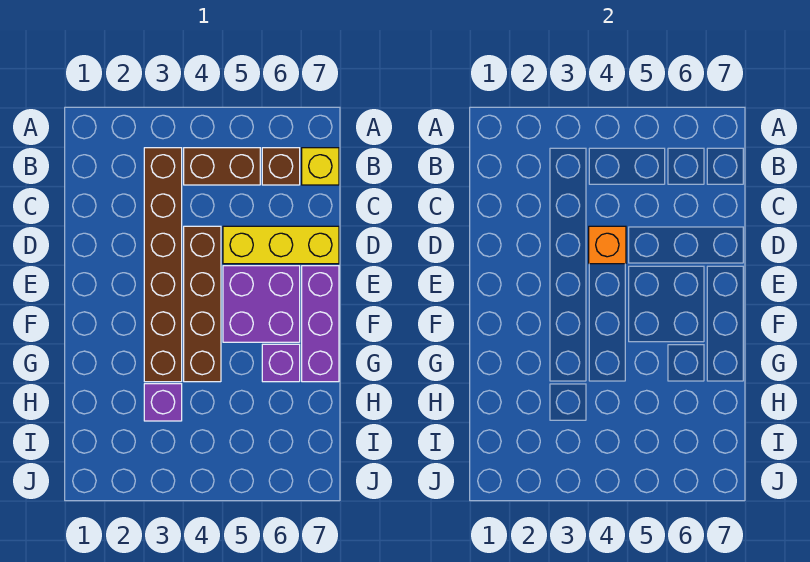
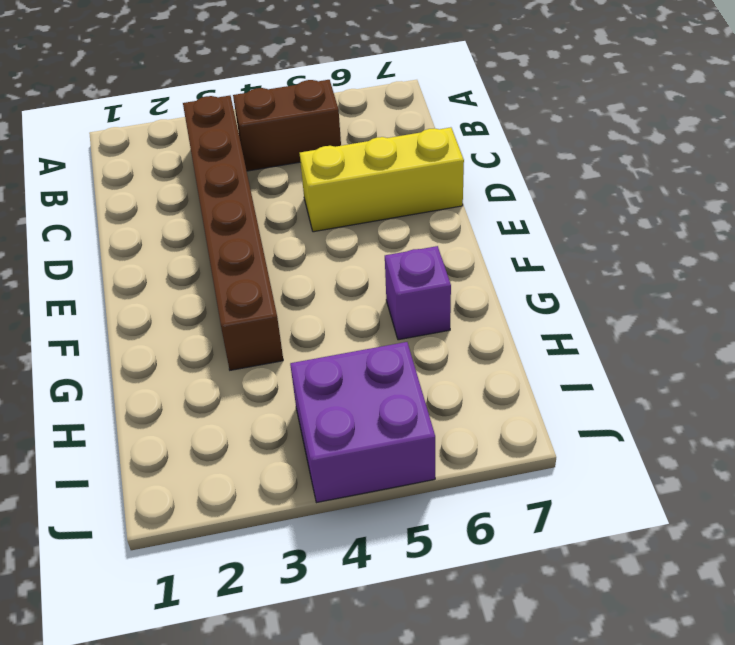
purple brick I4:J5 level 1 -> purple brick E5:F6 level 1
none -> brown brick B6 level 1
none -> yellow brick B7 level 1

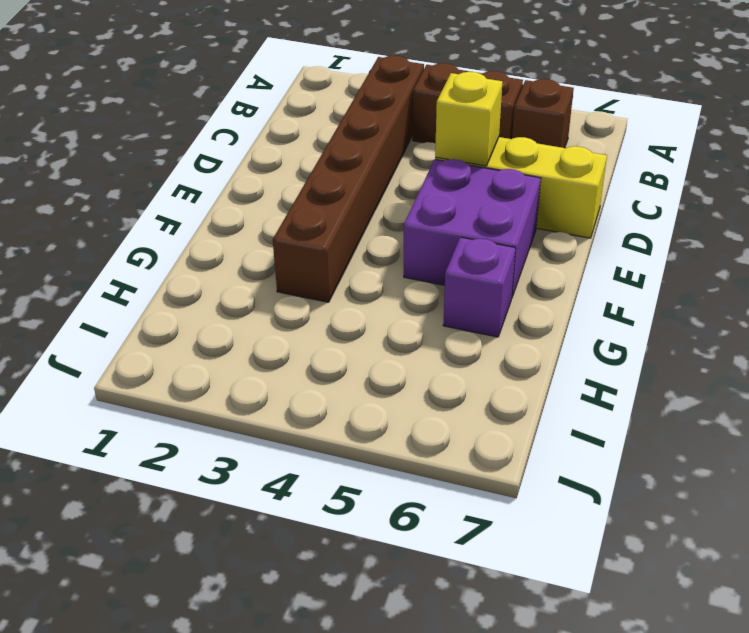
yellow brick D5 level 2 -> yellow brick B7 level 1
none -> brown brick D4:G4 level 1
none -> purple brick E7:G7 level 1

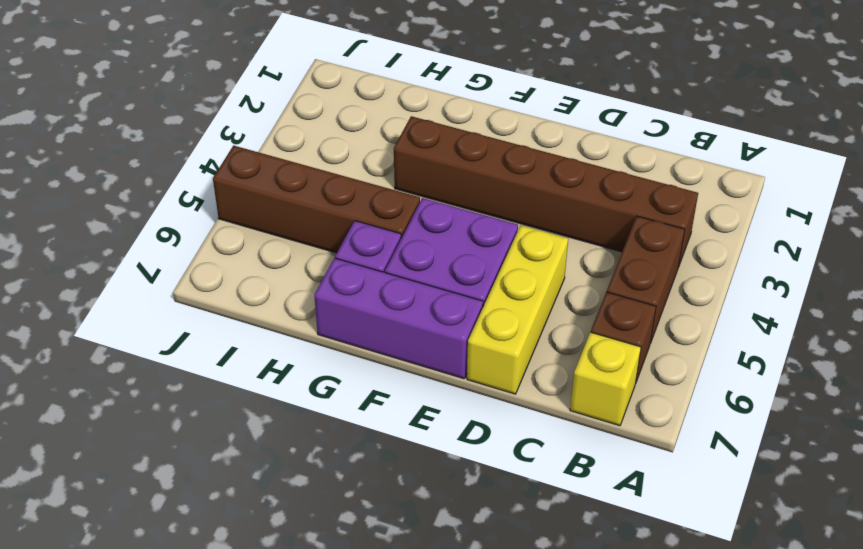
brown brick G5:J5 level 1 -> brown brick D4:G4 level 1
none -> purple brick H3 level 1
none -> orange brick D4 level 2

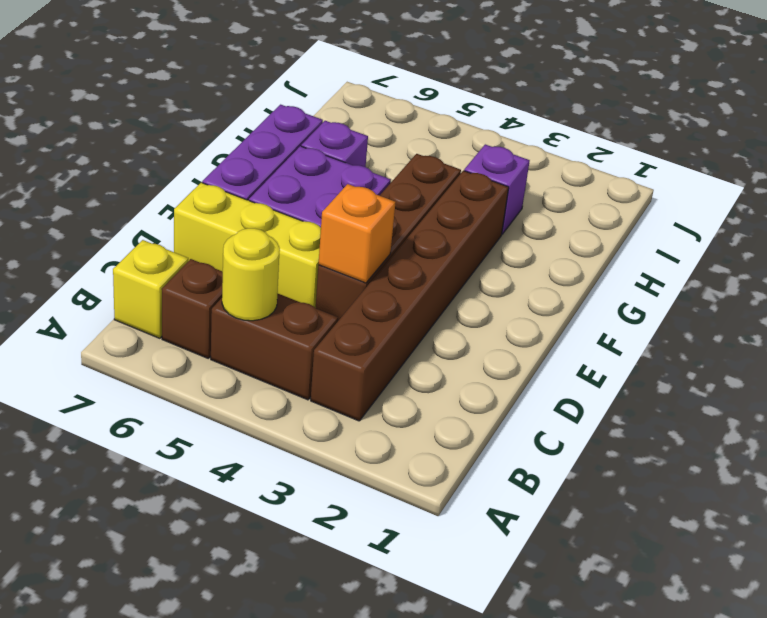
yellow round brick B5 level 2 -> none

